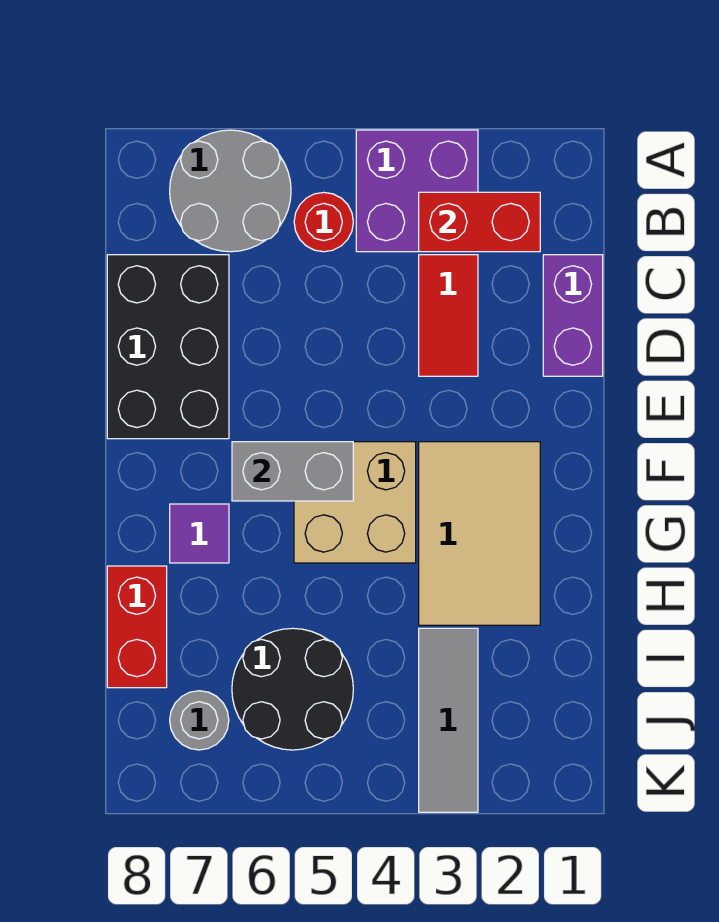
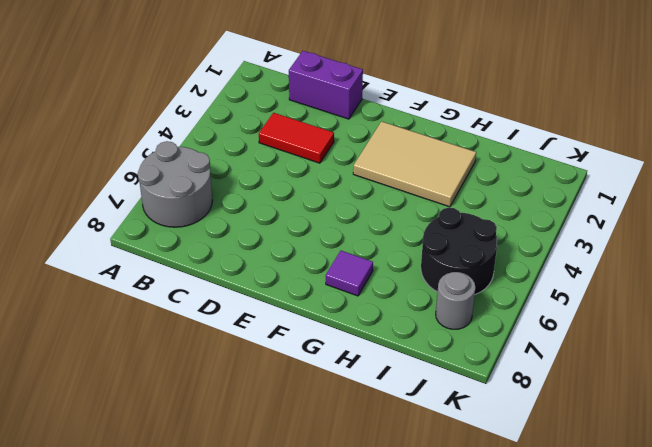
none -> purple brick A3:B4 level 1
none -> red round brick B5 level 1
none -> black brick C7:E8 level 1

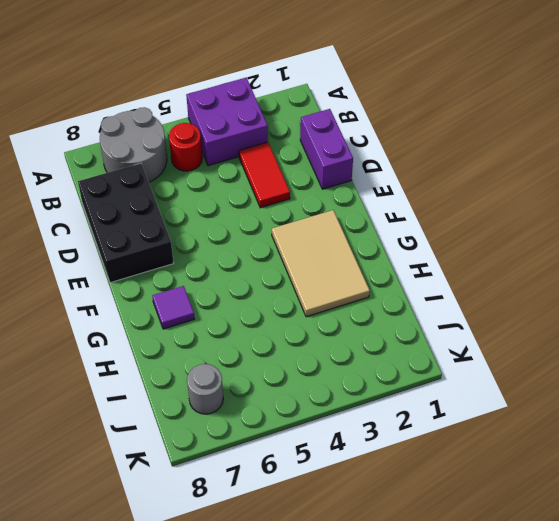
none -> tan brick F4:G5 level 1
none -> red brick H8:I8 level 1
none -> grey tile I3:K3 level 1

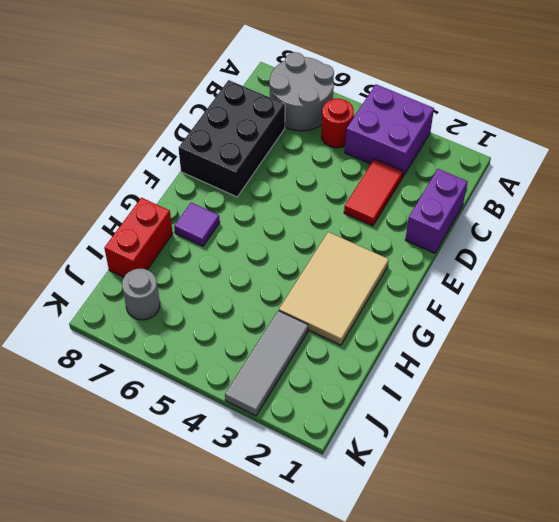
none -> tan brick F4:G5 level 1
none -> black round brick I5:J6 level 1
none -> red brick B2:B3 level 2

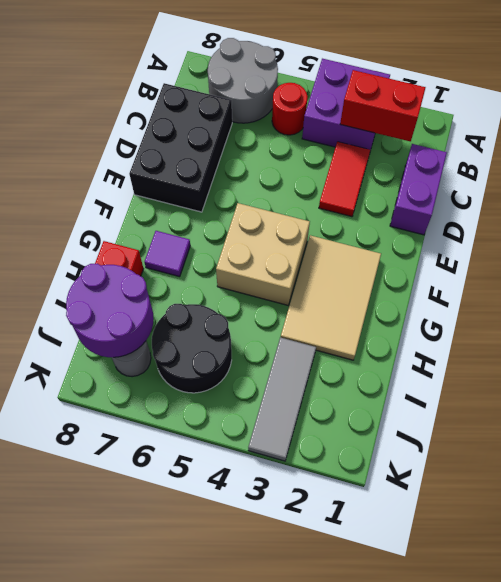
purple round brick I7:J8 level 2 -> none
none -> grey brick F5:F6 level 2

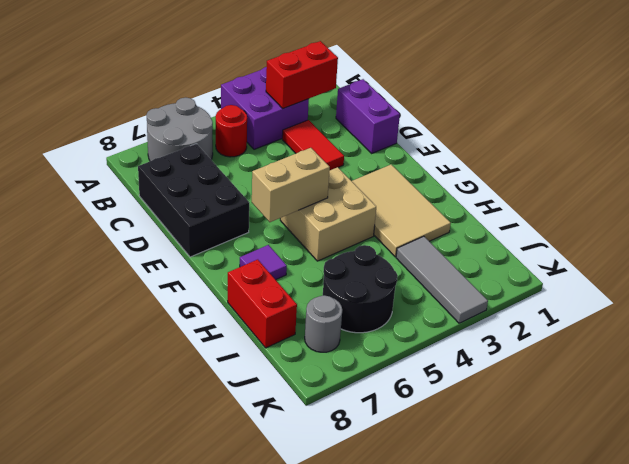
tan brick F5:F6 level 2 -> grey brick F5:F6 level 2

